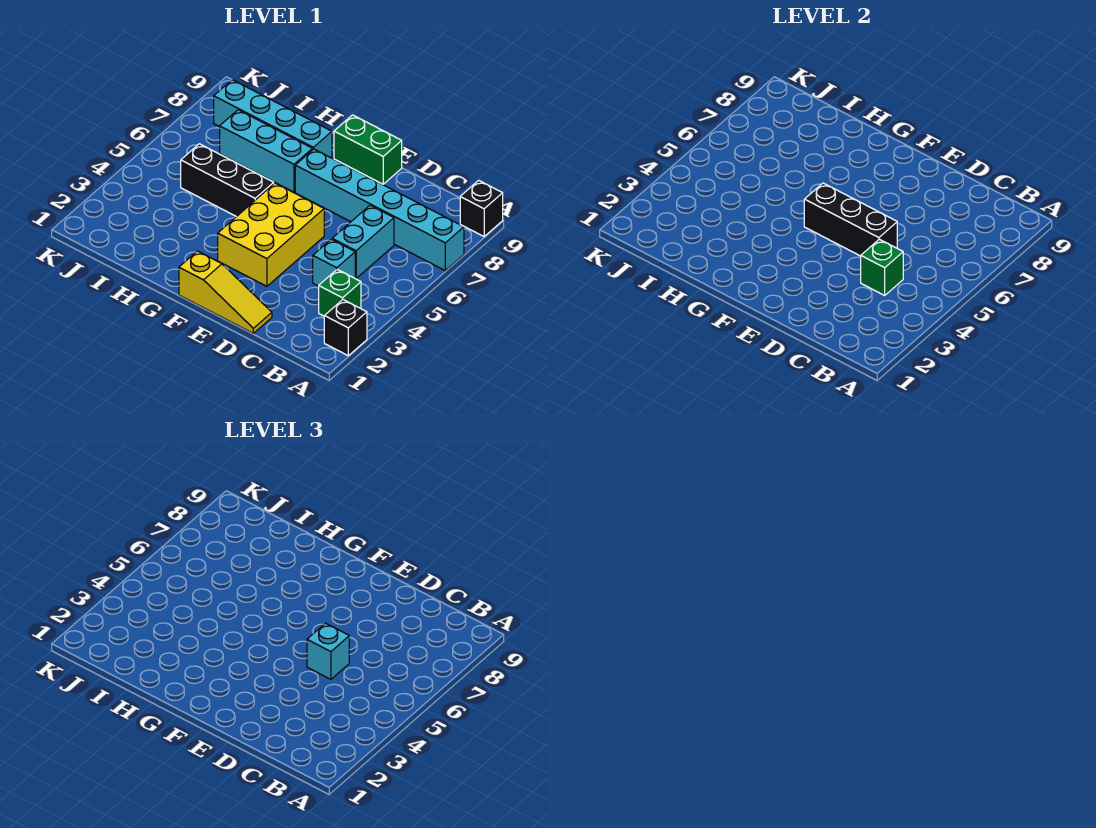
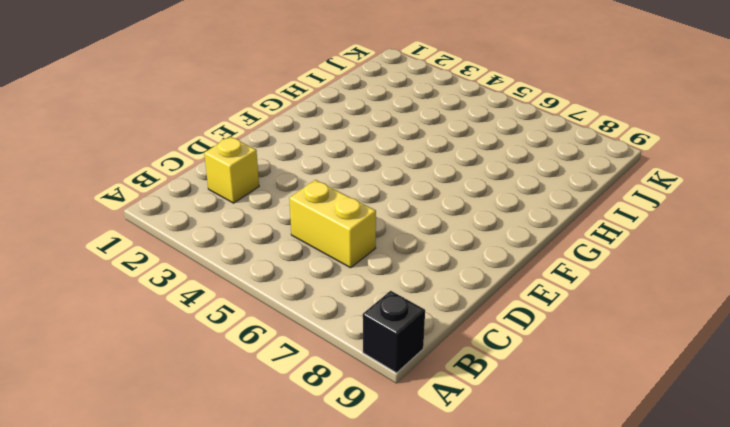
yellow brick C2 level 1 -> none
yellow brick C5:C6 level 1 -> cyan brick C5:C6 level 1
none -> black brick A2 level 1
none -> cyan brick A7:F7 level 1
none -> green brick B3 level 1

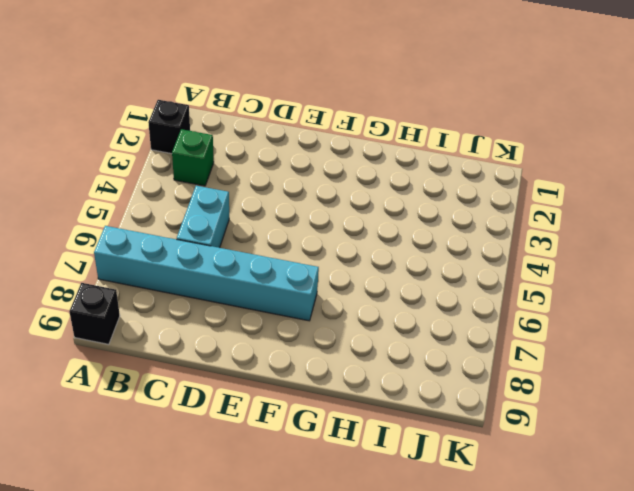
none -> cyan brick C4 level 1
none -> yellow slope D1:F1 level 1 top F
none -> yellow brick E3:F5 level 1

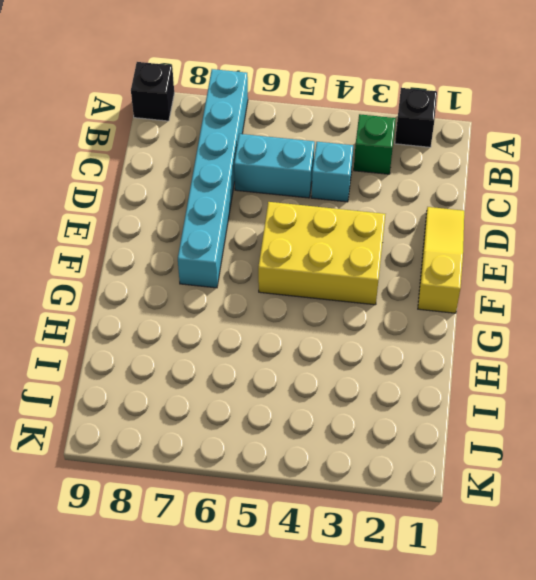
none -> green brick E9:F9 level 1
none -> black brick G5:I5 level 1
none -> cyan brick G7:I7 level 1

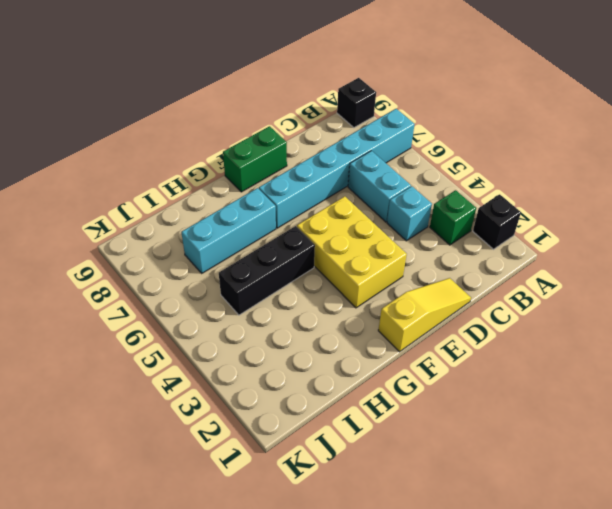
none -> cyan brick G8:J8 level 1
none -> green brick C4 level 2
none -> black brick D5:F5 level 2

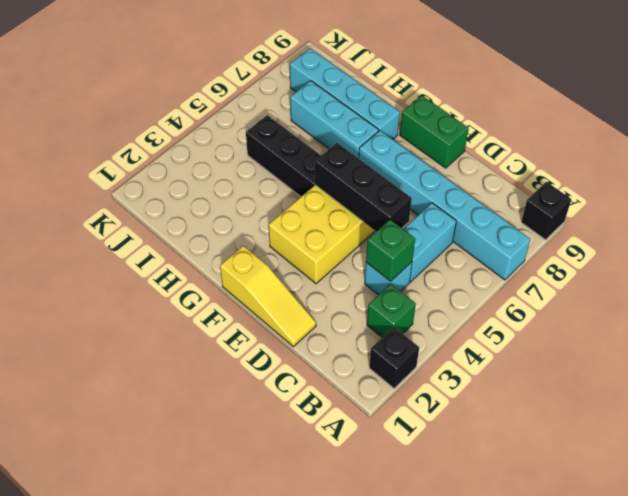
none -> cyan brick D5 level 3

